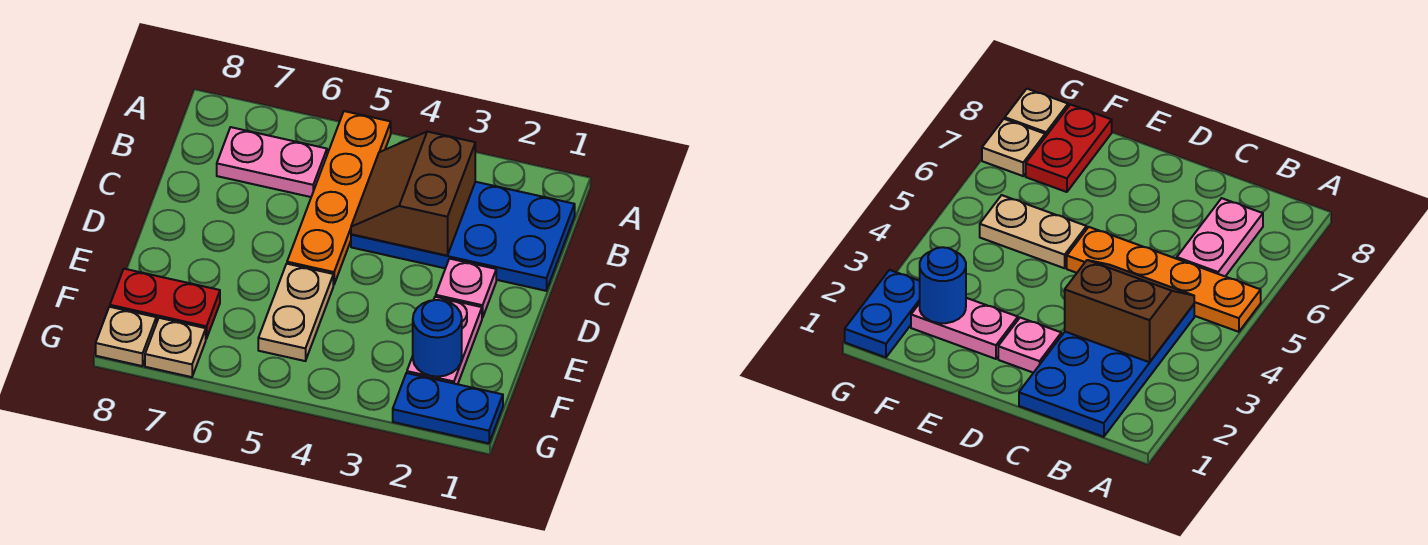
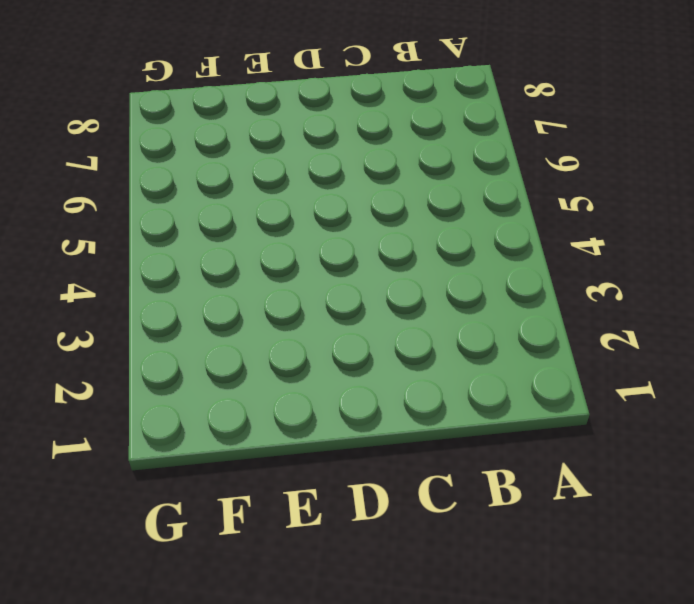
none -> orange plate A5:D5 level 1
none -> blue plate B1:C4 level 1
none -> pink plate B6:B7 level 1

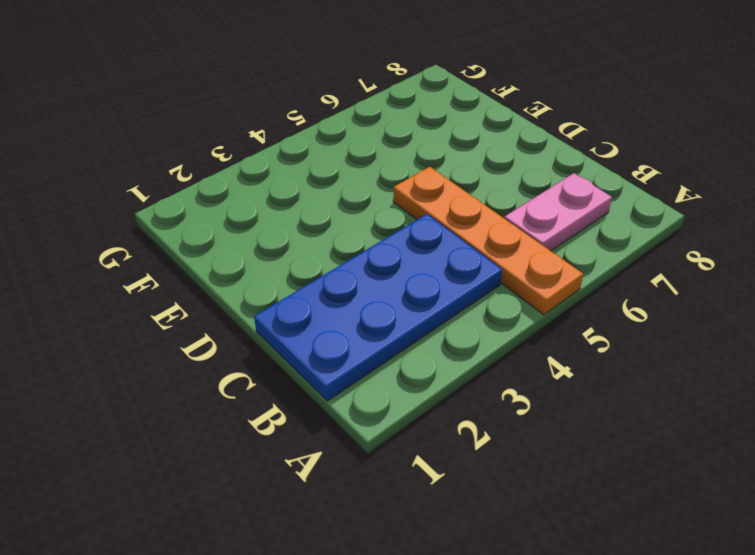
none -> pink plate D2 level 1
none -> pink plate E2:F2 level 1
none -> tan plate E5:F5 level 1

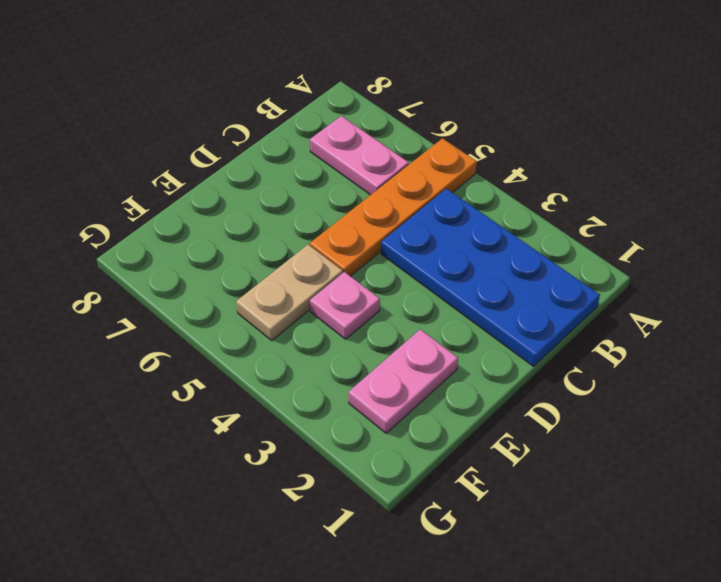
pink plate E4 level 1 -> pink plate D2 level 1
none -> red plate F7:F8 level 1
none -> blue plate G1:G2 level 1
none -> tan plate G7 level 1

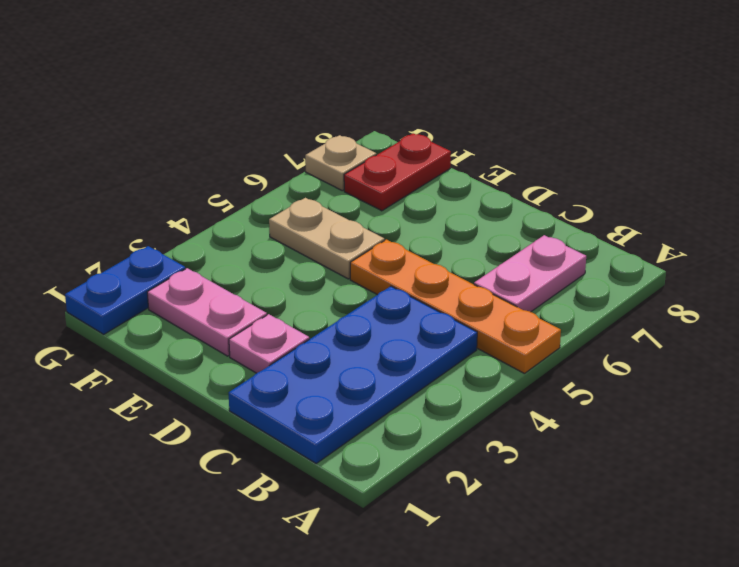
none -> tan plate G8 level 1
none -> brown slope B3:C4 level 2 top 3
none -> blue round brick F2 level 2

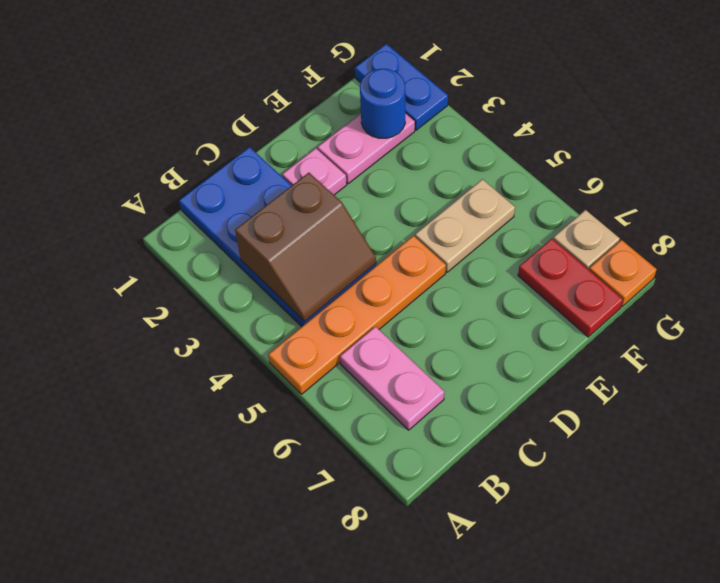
orange plate G8 level 1 -> tan plate G8 level 1

